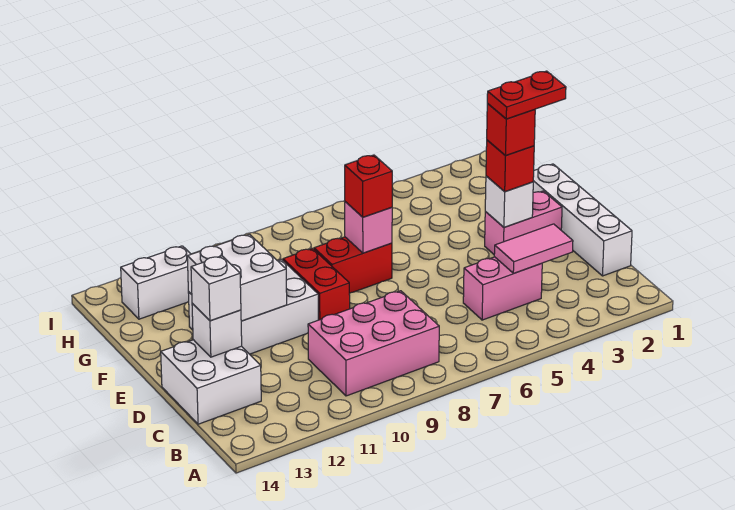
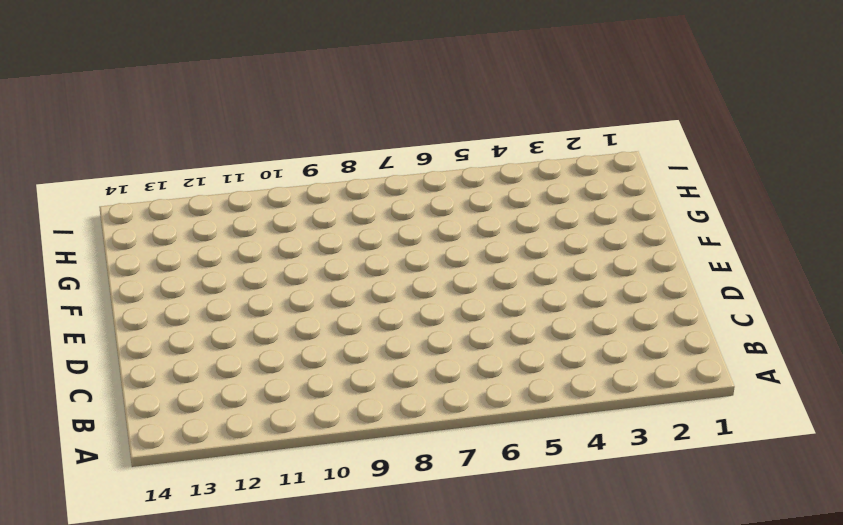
none -> pink brick B8:C10 level 1
none -> white brick C1:F1 level 1
none -> pink brick C4:C5 level 1

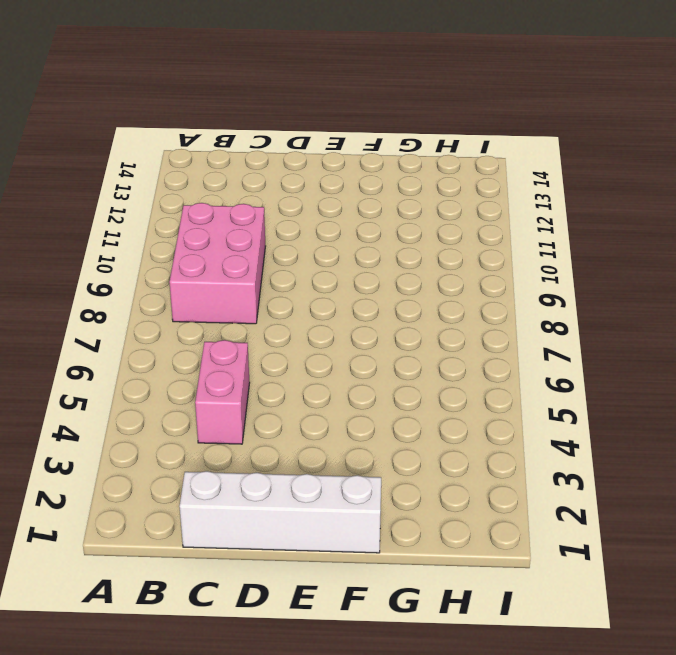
none -> white brick C13:D14 level 1
none -> pink brick E2:E3 level 1
none -> red brick E9:F9 level 1

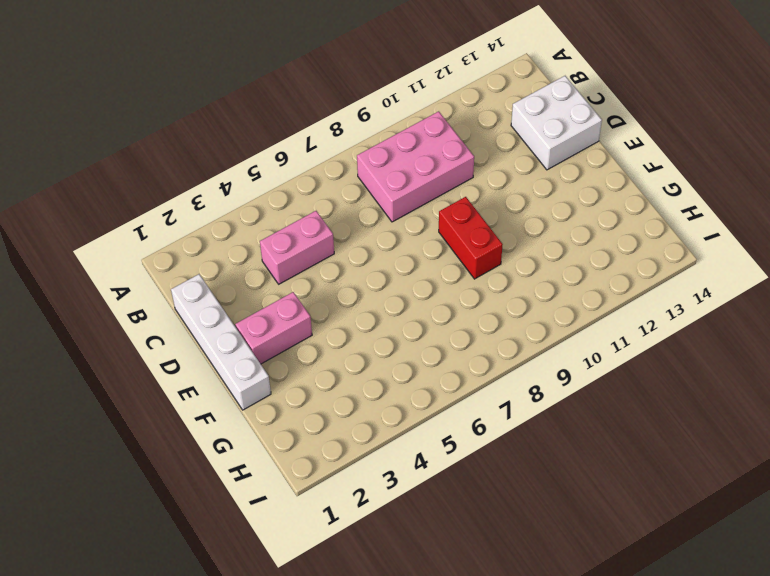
none -> white brick E10:F12 level 1
none -> red brick F7:F8 level 1
none -> white brick H12:H13 level 1

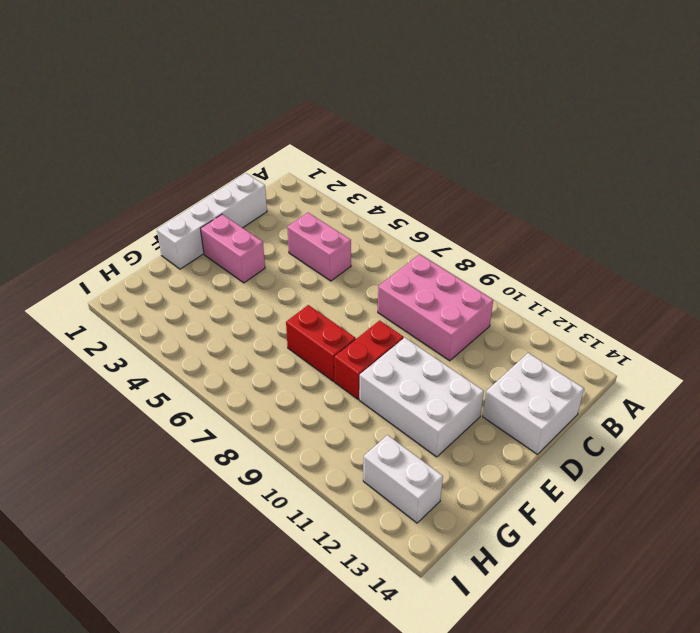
none -> pink tile C3:C4 level 2
none -> white brick D13 level 2
none -> white brick E3 level 2

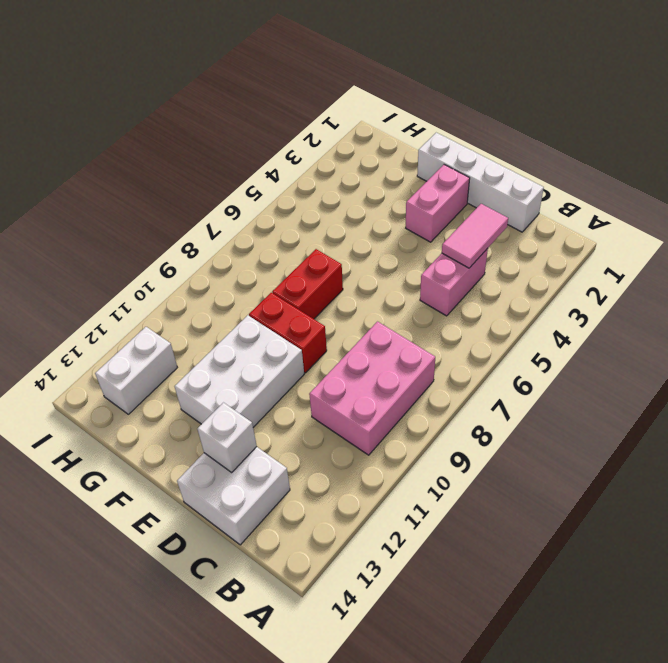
none -> white brick E3 level 2
none -> white brick E11:F12 level 2
none -> pink brick F7 level 2

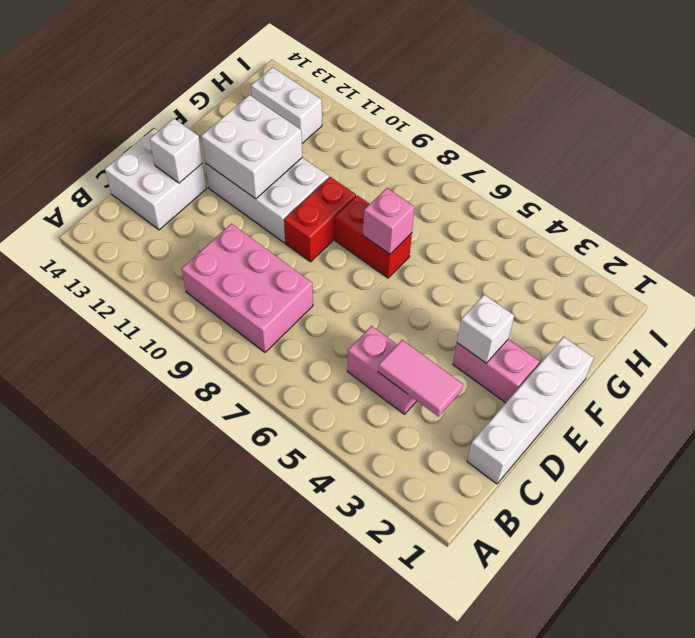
none -> white brick D13 level 3
none -> red brick E3 level 3
none -> red brick F7 level 3

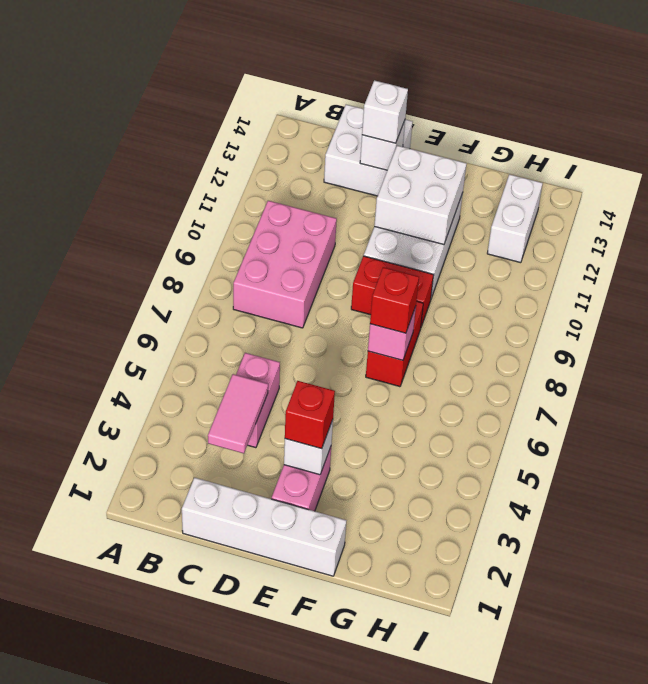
none -> red brick E3 level 4
none -> red plate E2:E3 level 5

